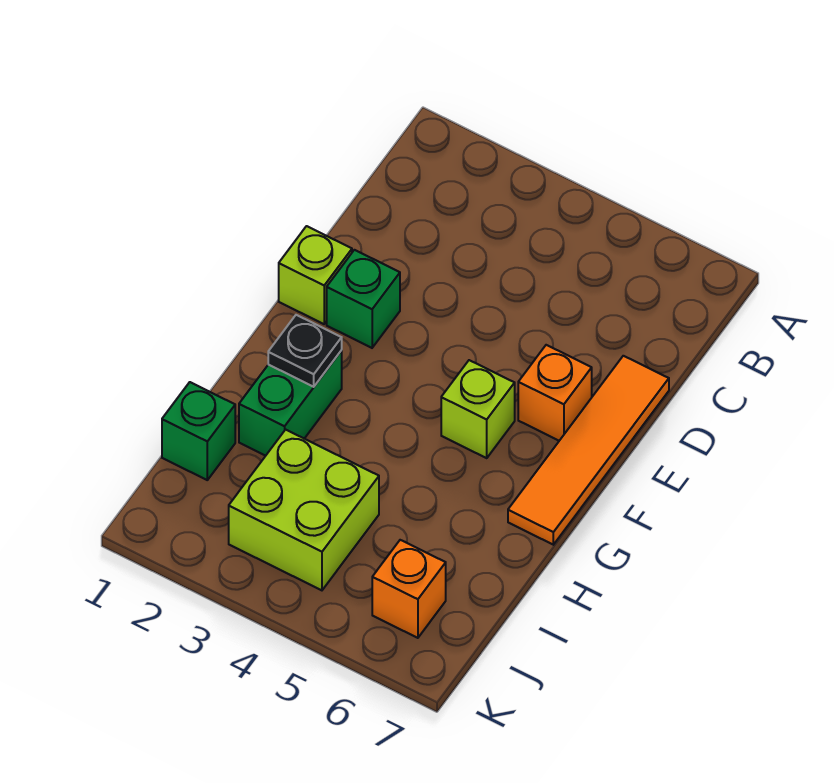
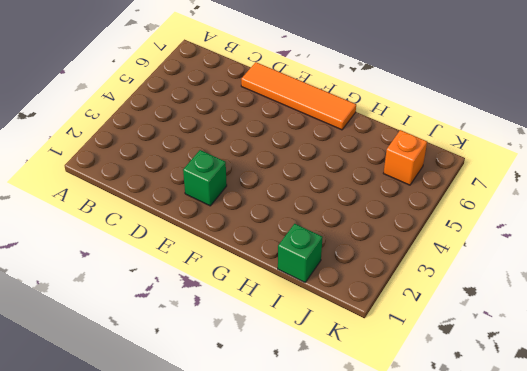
none -> lime brick E1 level 1
none -> orange brick E6 level 1

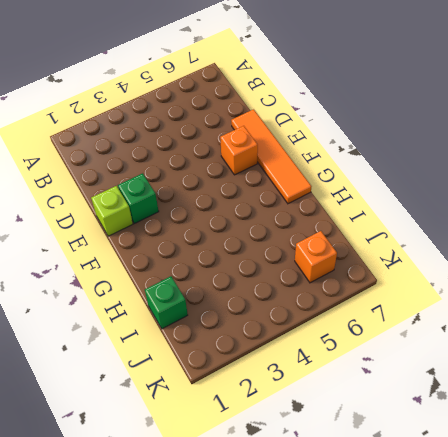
none -> lime brick F5 level 1
none -> green brick G2:H2 level 1

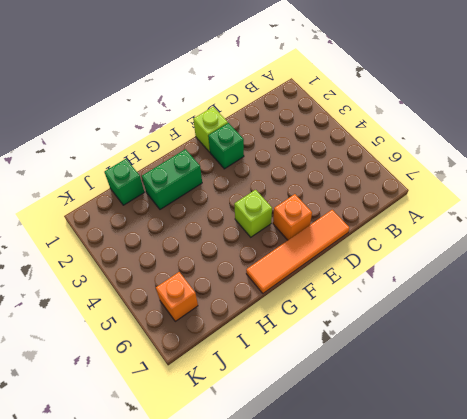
none -> lime brick I3:J4 level 1
none -> black plate G2 level 2

